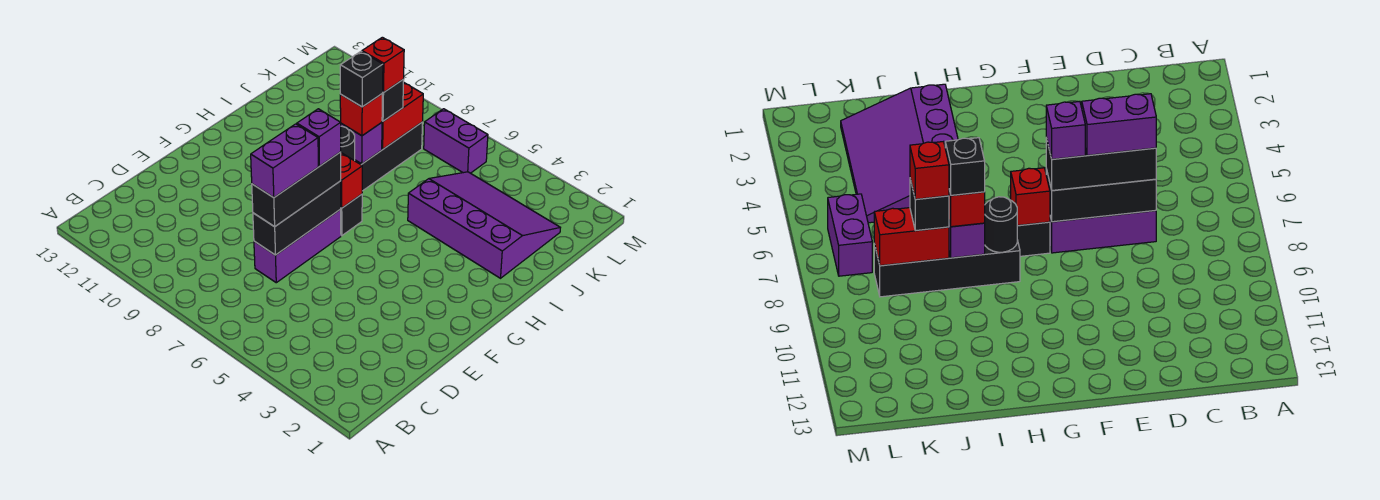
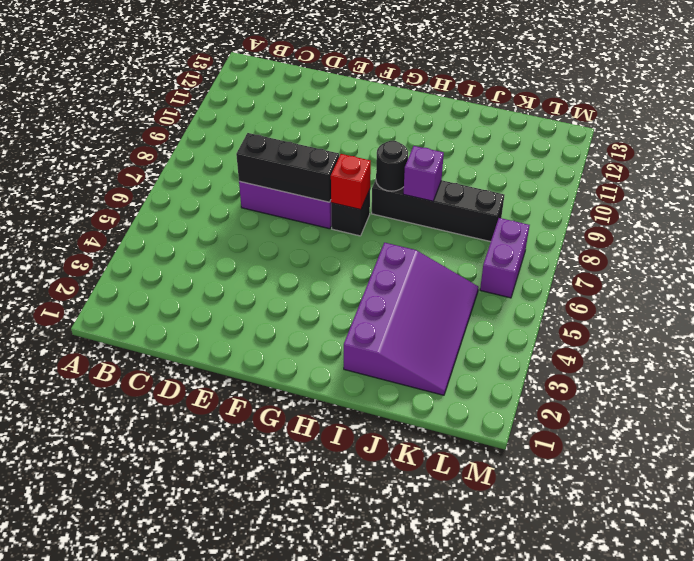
none -> red brick J8:K8 level 2
none -> black brick D7:F7 level 3
none -> red brick I8 level 3

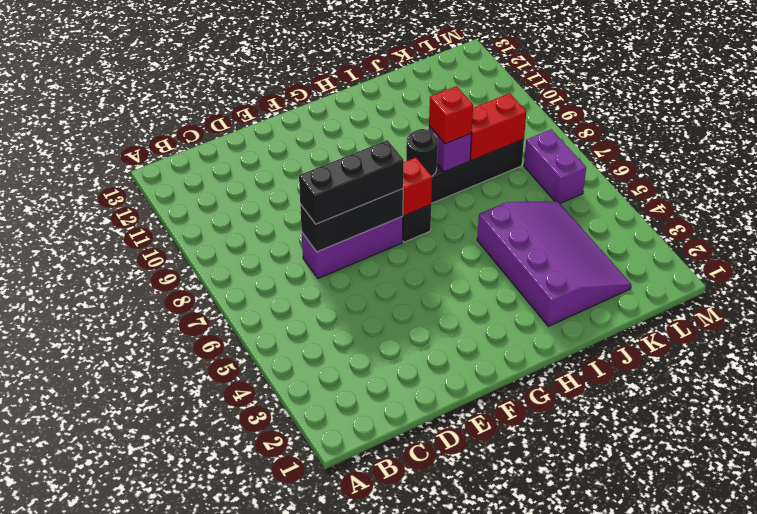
none -> black brick J8 level 3
none -> purple brick D7:E7 level 4
none -> purple brick F7 level 4

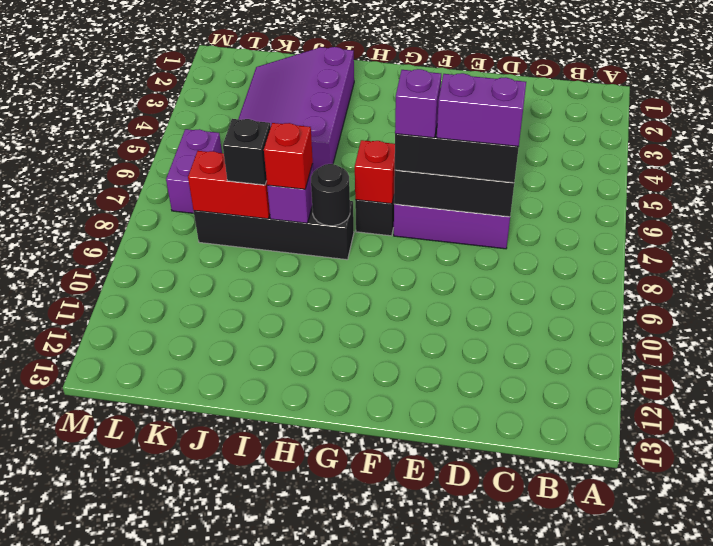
none -> black brick I8 level 4
none -> red brick J8 level 4

